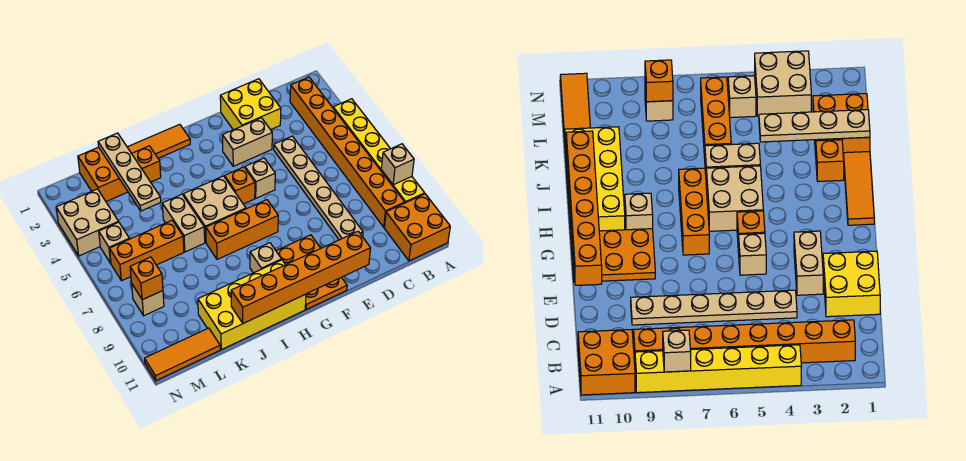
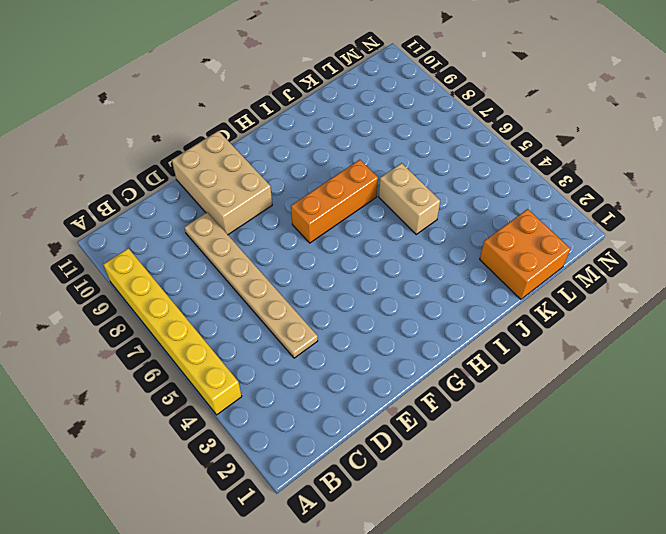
tan brick E9:F11 level 1 -> orange plate F9:G11 level 1
none -> orange brick A10:B11 level 1
none -> orange brick B2:B9 level 1
none -> yellow brick D1:E2 level 1

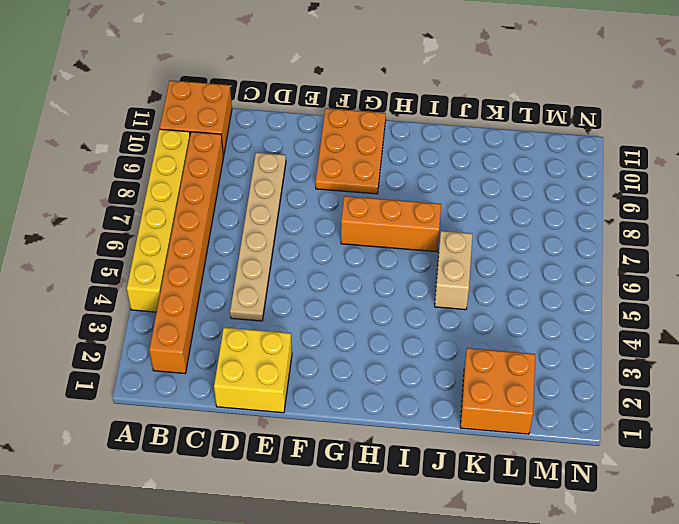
none -> tan brick E3:F3 level 1
none -> tan brick F5 level 1
none -> orange brick G5 level 1

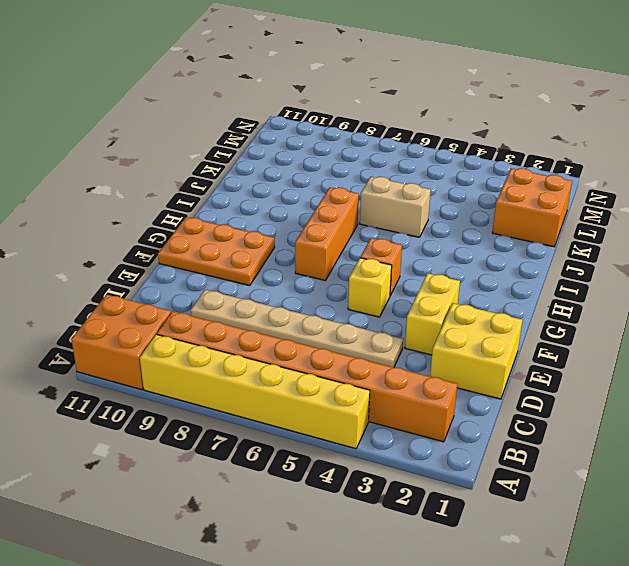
yellow brick E3:F3 level 1 -> tan brick E3:F3 level 1
yellow brick F5 level 1 -> tan brick F5 level 1
none -> orange tile H1:J1 level 1
none -> tan brick H5:I6 level 1
none -> tan brick H9 level 1

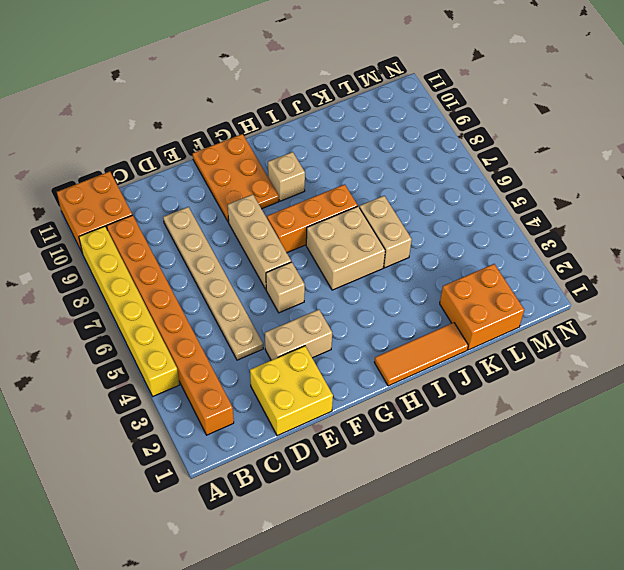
tan brick F6:F8 level 1 -> none
none -> orange brick G5 level 1
none -> yellow brick H10:K11 level 1
none -> orange brick J2 level 1

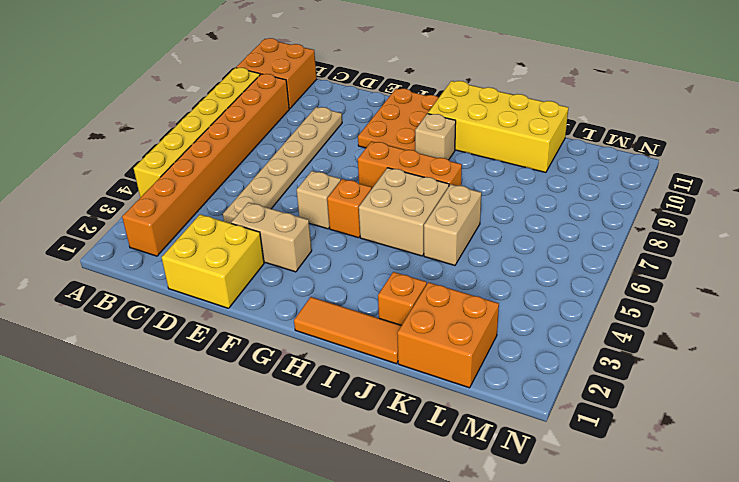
none -> orange brick K6:M6 level 1
none -> orange tile L11:N11 level 1
none -> tan brick M3:N4 level 1

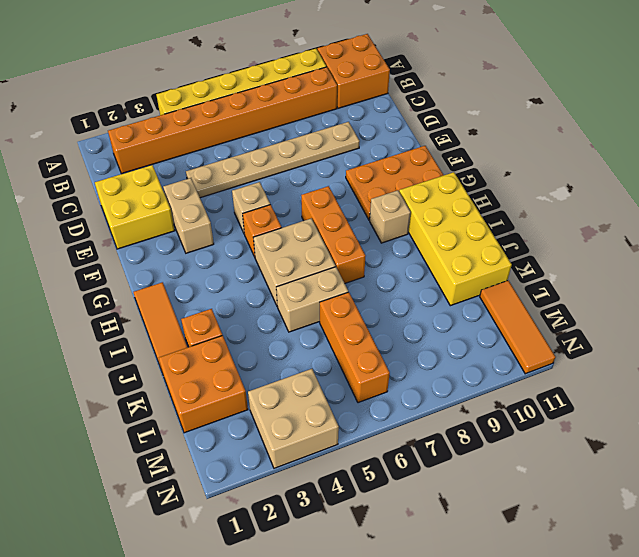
none -> tan brick M5 level 1
none -> tan brick M8 level 1
none -> tan brick A8 level 2

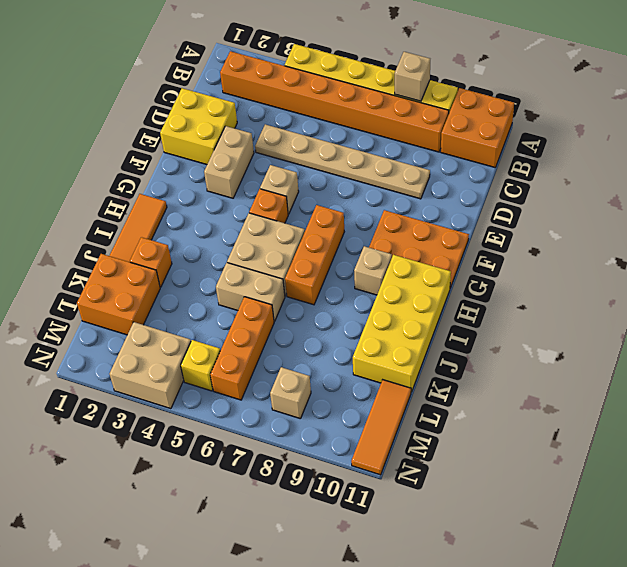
yellow brick M5 level 1 -> tan brick M5 level 1
none -> orange brick E11:J11 level 2
none -> tan plate K1:K4 level 2
none -> orange brick M8 level 2

